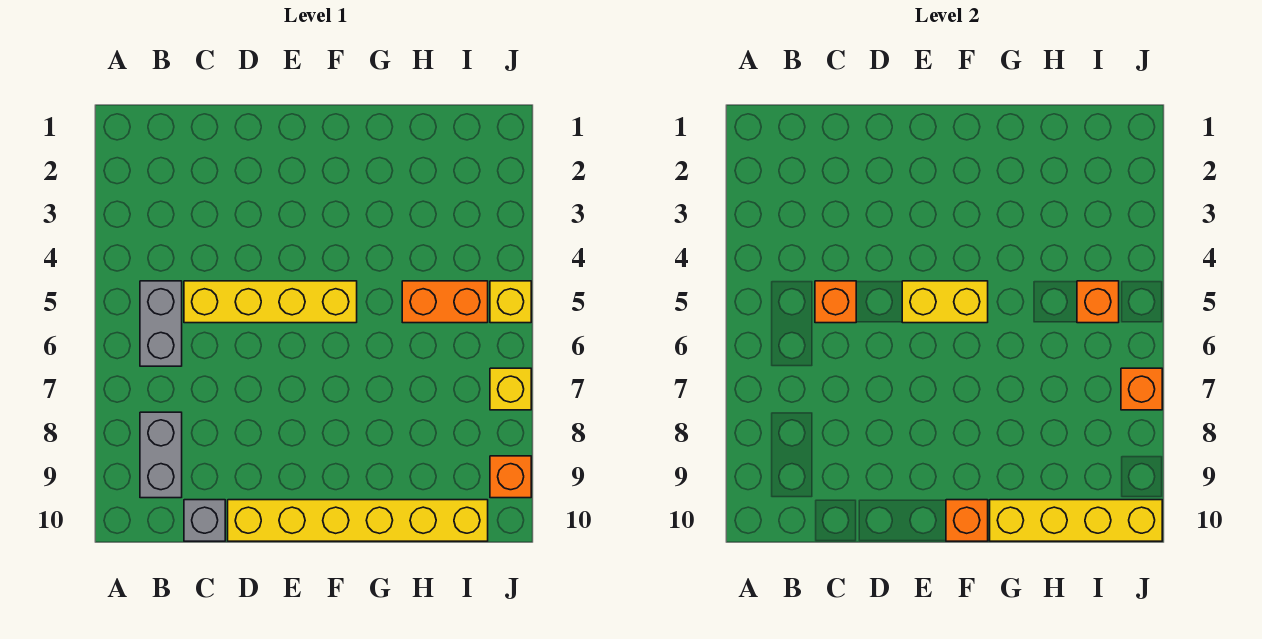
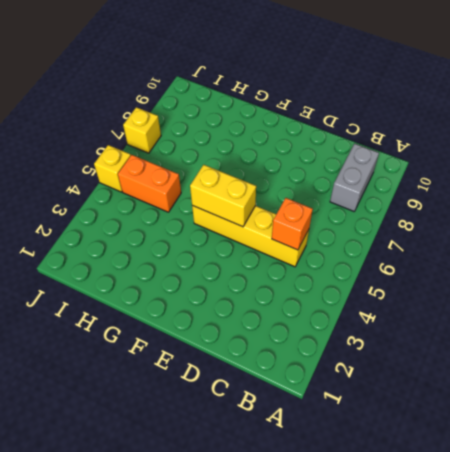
none -> grey brick B5:B6 level 1
none -> grey brick C10 level 1
none -> yellow brick D10:I10 level 1

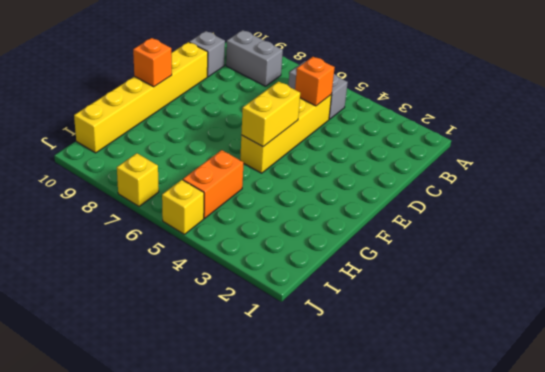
none -> orange brick J9 level 1
none -> yellow brick G10:J10 level 2
none -> orange brick I5 level 2

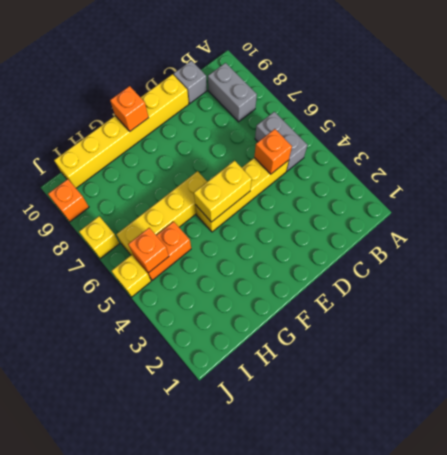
yellow brick F6:I6 level 1 -> yellow brick G10:J10 level 2
none -> orange brick J7 level 2

